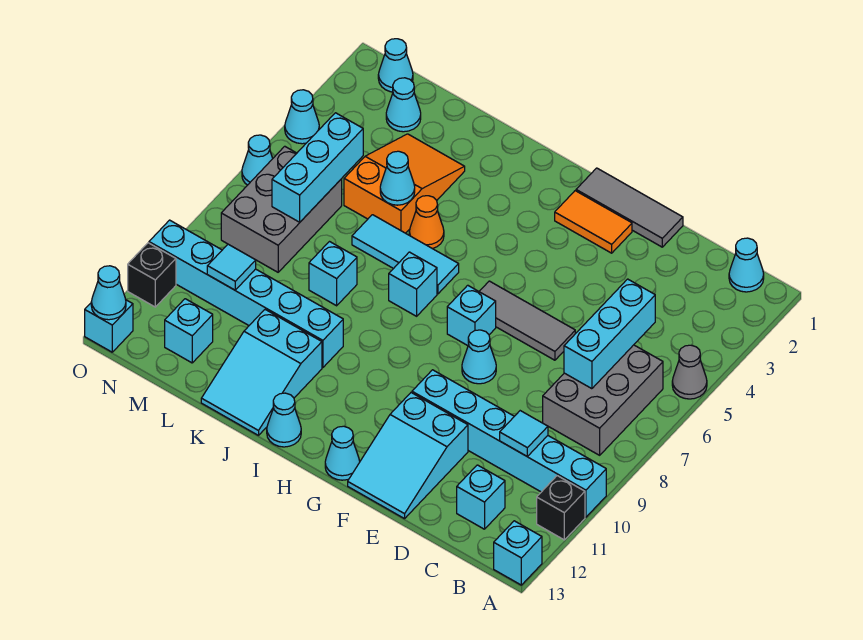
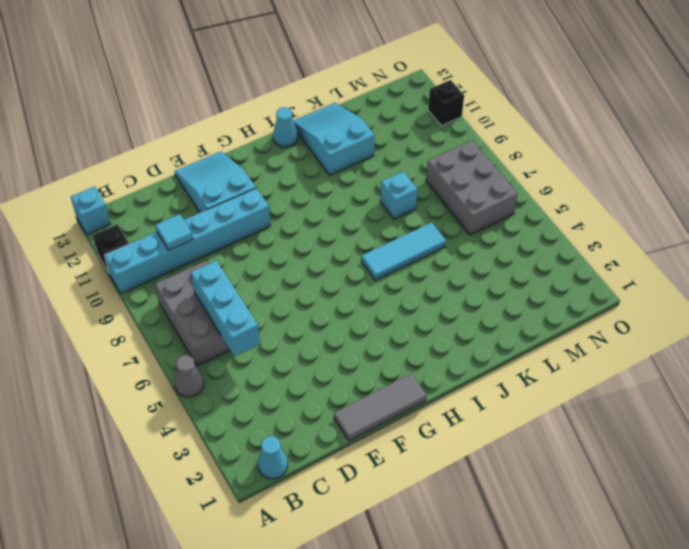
none -> cyan brick C12 level 1
none -> grey tile E6:G6 level 1
none -> orange tile F2:G2 level 1
none -> cyan cone F8 level 1

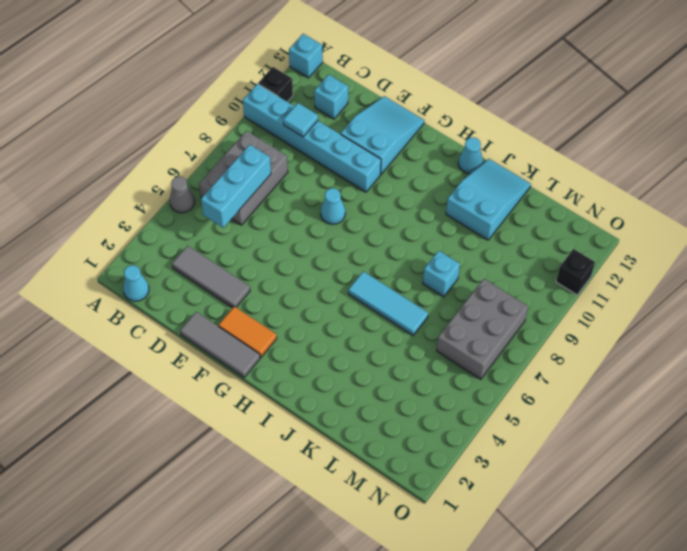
grey tile C3:E3 level 1 -> grey tile E6:G6 level 1
none -> cyan brick G7 level 1
none -> cyan cone G13 level 1
none -> cyan brick I7 level 1
none -> orange cone J5 level 1

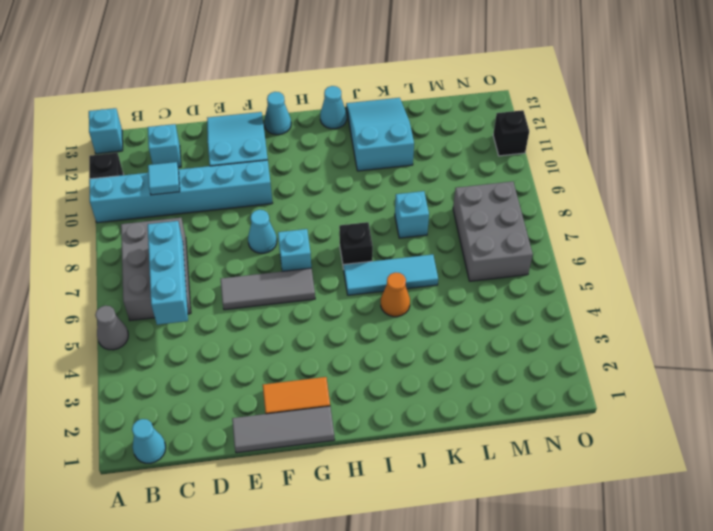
black brick I7 level 1 -> cyan brick I7 level 1
none -> cyan brick J10:O10 level 1
none -> orange slope K3:L5 level 1 top 5
none -> cyan cone M2 level 1
none -> cyan brick M12 level 1

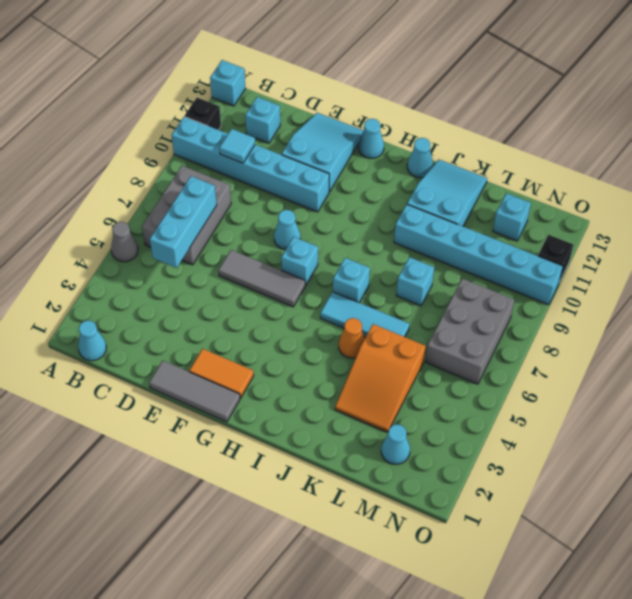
none -> cyan cone N1 level 1
none -> cyan cone O4 level 1
none -> cyan cone O6 level 1
none -> cyan brick O13 level 1

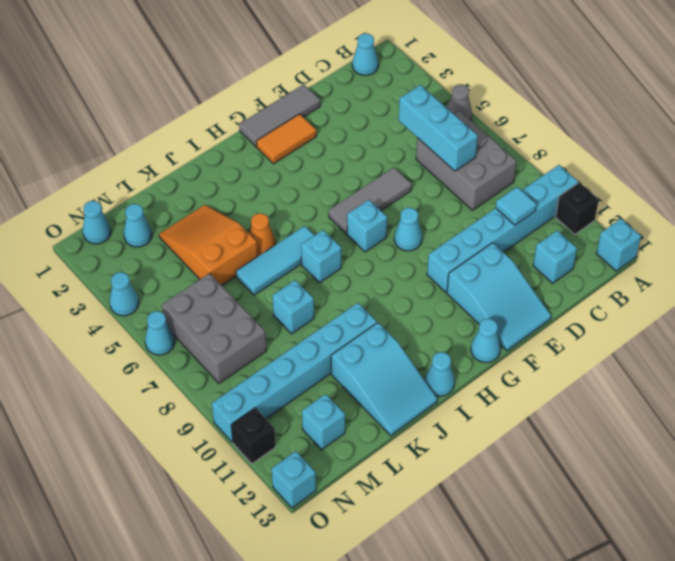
none -> cyan cone K5 level 2
none -> cyan brick M5:M7 level 2
none -> cyan tile M10 level 2
none -> cyan cone O13 level 2

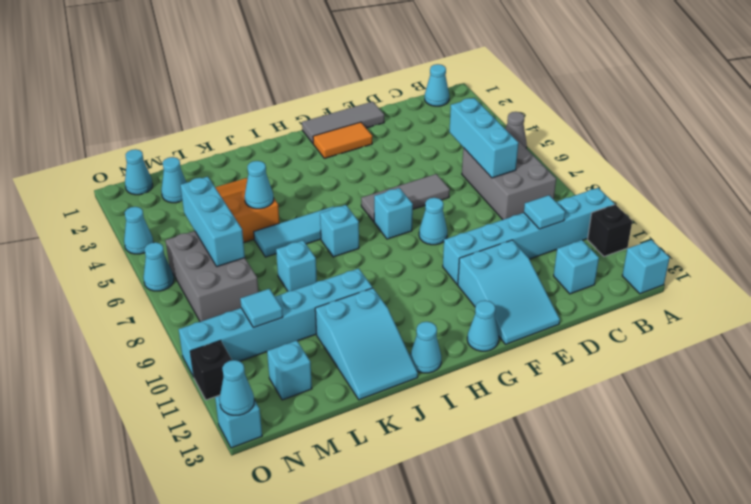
none -> orange cone J5 level 1

